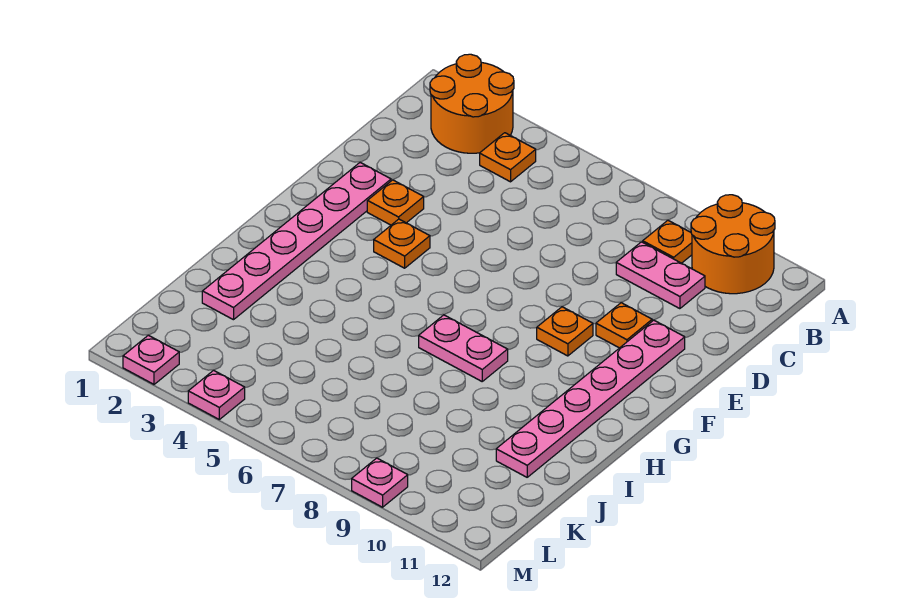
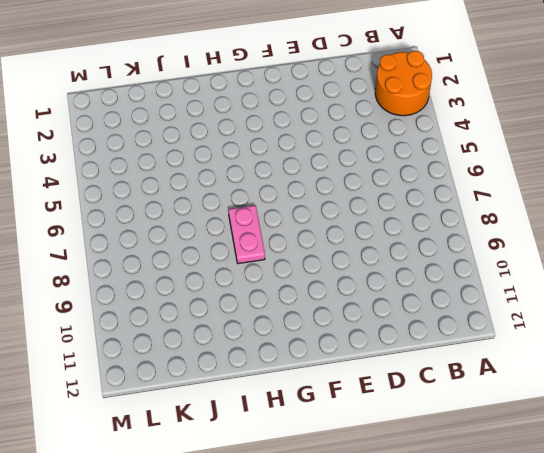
none -> orange round brick A10:B11 level 1
none -> orange plate B4 level 1
none -> orange plate B9 level 1

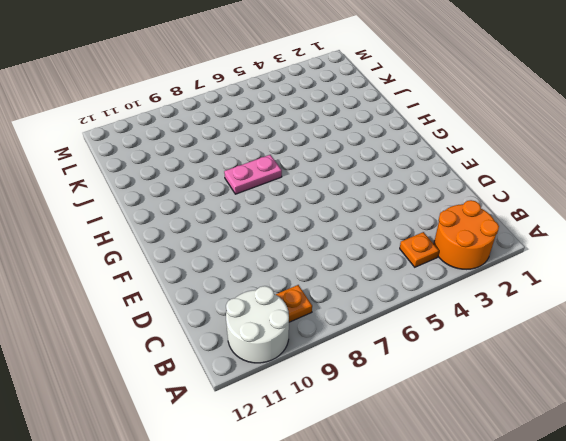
white round brick A10:B11 level 1 -> orange round brick A10:B11 level 1
none -> pink plate C9:C10 level 1
none -> pink plate E2:J2 level 1
none -> orange plate E3 level 1

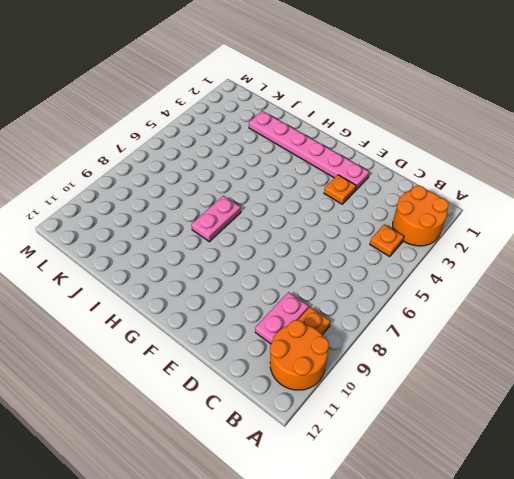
none -> orange plate E10 level 1
none -> pink plate E11:J11 level 1
none -> orange plate F4 level 1

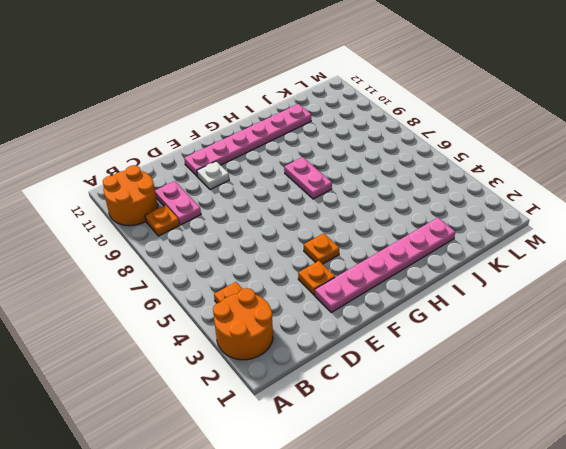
white plate E10 level 1 -> orange plate E10 level 1
none -> orange plate F9 level 1
none -> pink plate M2 level 1
none -> pink plate M4 level 1

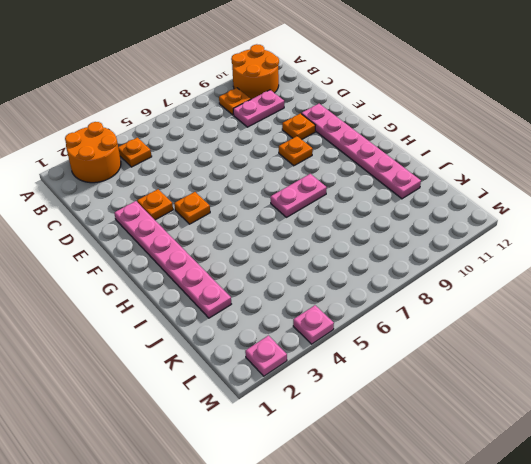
none -> pink plate M9 level 1

